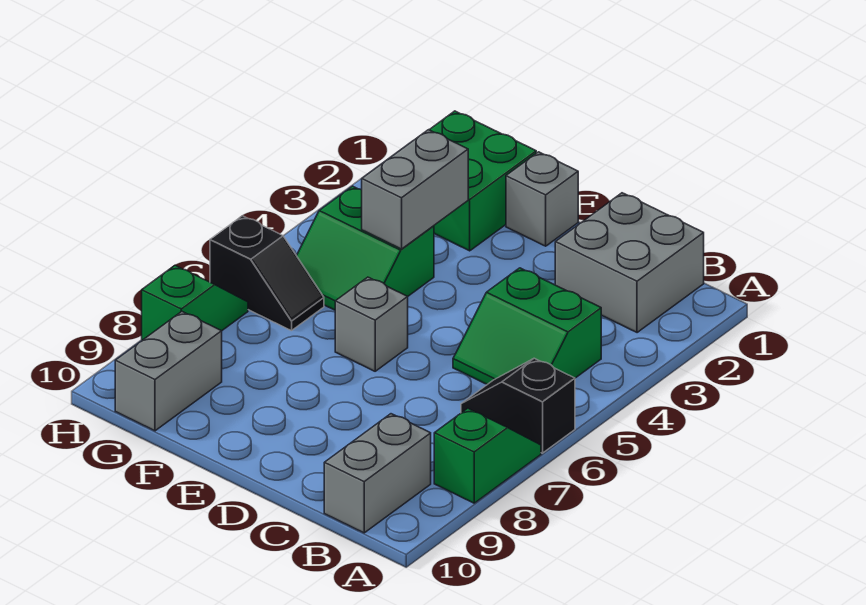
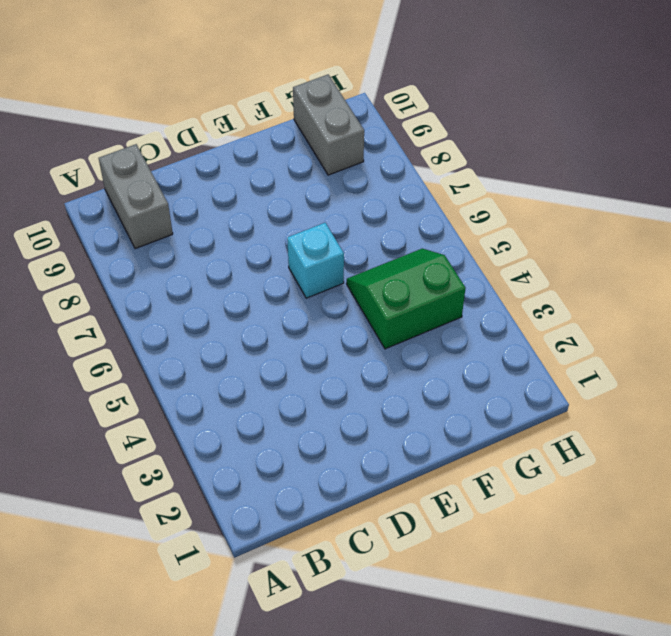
cyan brick E6 level 1 -> grey brick E6 level 1
none -> black slope A6:B6 level 1 top A
none -> green slope A7:A8 level 1 top 8
none -> grey brick B1:C2 level 1

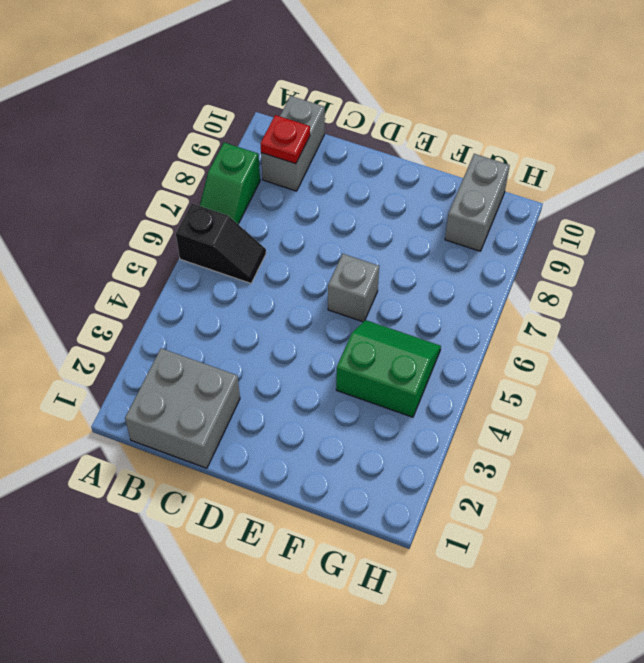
red plate B9 level 2 -> none
none -> green slope B4:C5 level 1 top 4
none -> grey brick E1 level 1
none -> green brick F1:G2 level 1

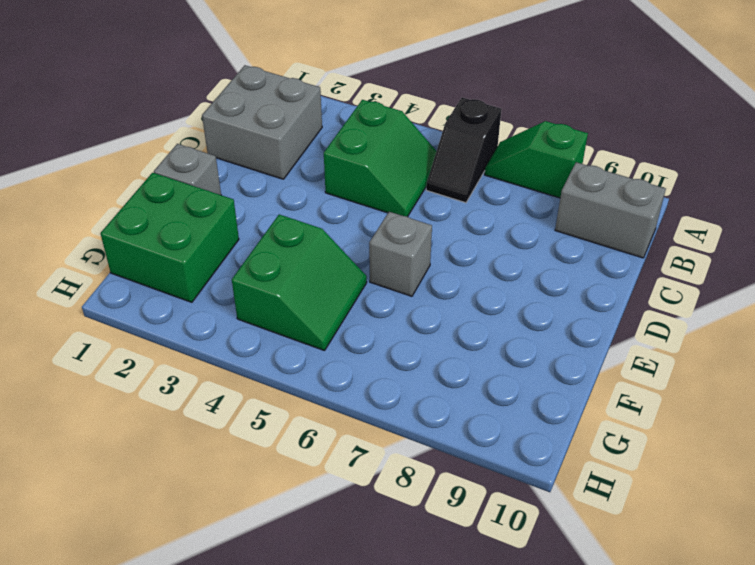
none -> black slope G6:H6 level 1 top H
none -> grey brick G9:G10 level 1
none -> green slope H7:H8 level 1 top 8

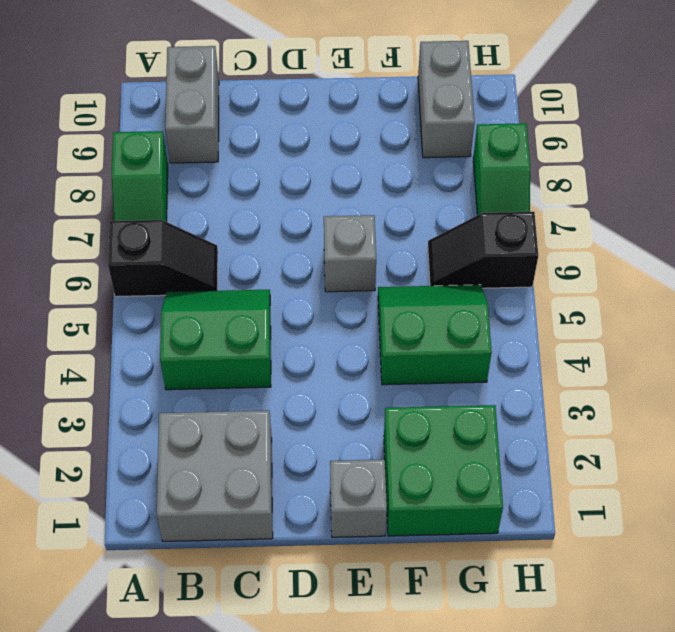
none -> grey brick F3:F4 level 2

